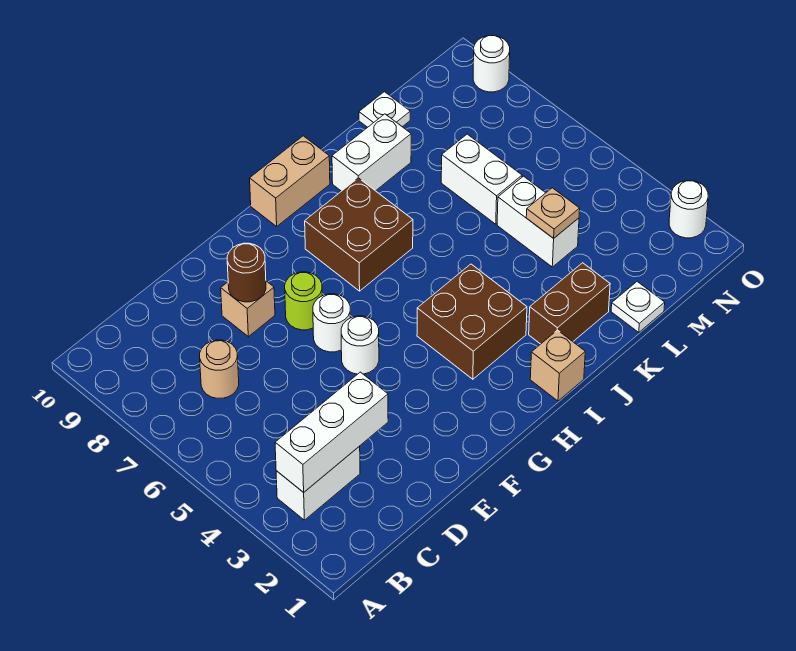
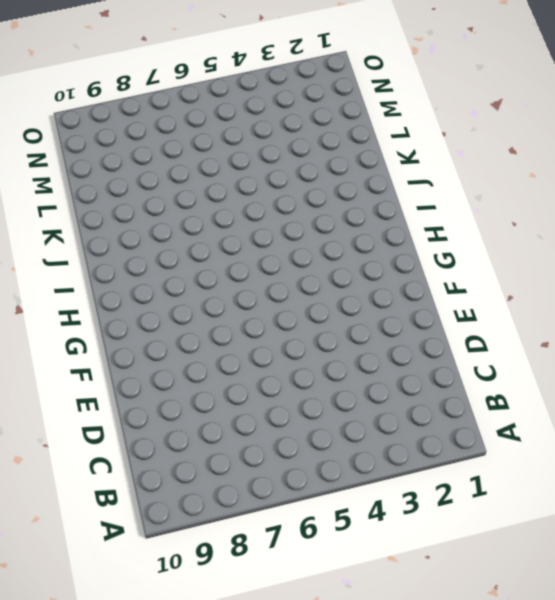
none -> white brick B3:C3 level 1
none -> tan round brick C7 level 1
none -> tan brick E8 level 1

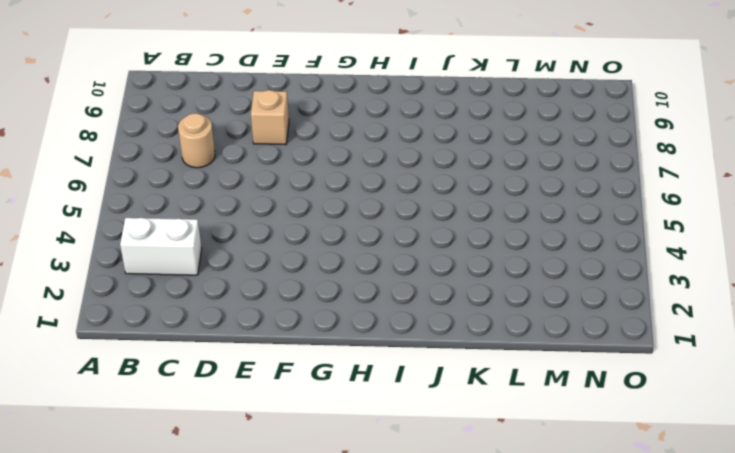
none -> white round brick F5 level 1
none -> white round brick F6 level 1
none -> lime round brick F7 level 1

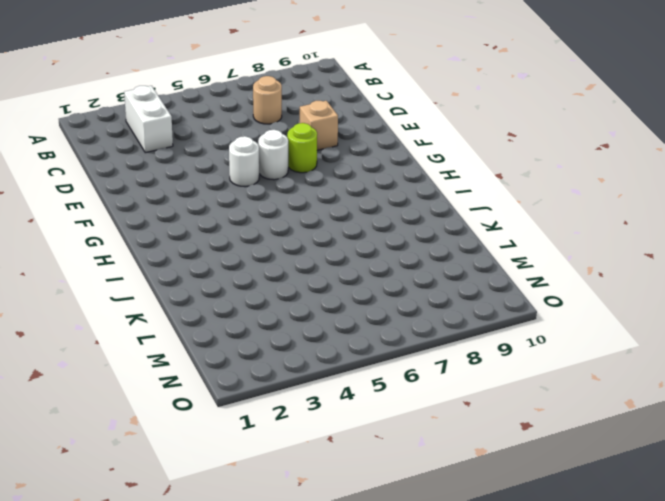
none -> brown brick H3:I4 level 1
none -> brown brick H7:I8 level 1
none -> tan brick H10:I10 level 1

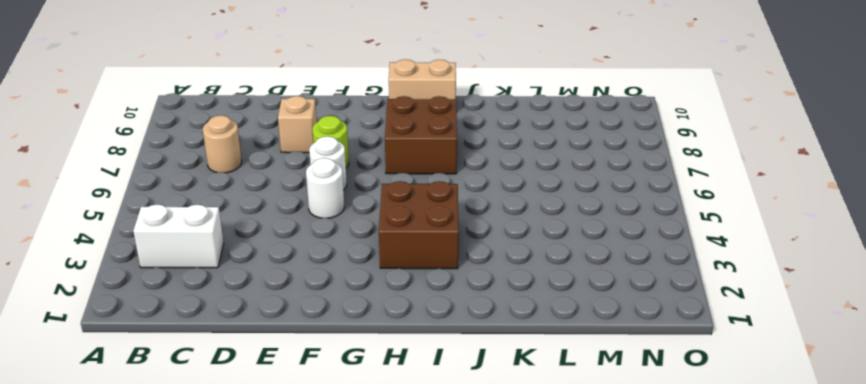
none -> tan brick I1 level 1
none -> brown brick J2:K2 level 1
none -> white brick J9:K9 level 1

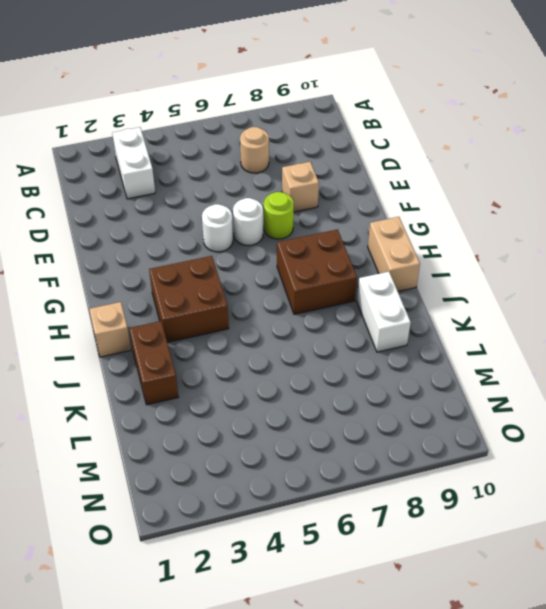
none -> white plate L1 level 1
none -> white brick L4:L5 level 1
none -> white brick L6:L7 level 1

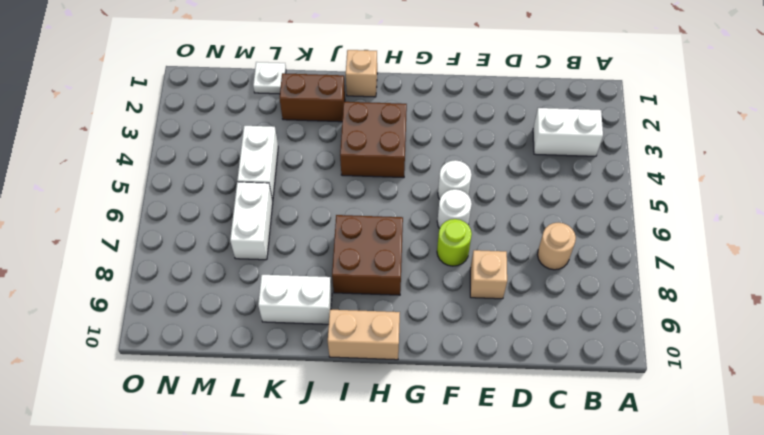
none -> white plate L10 level 1
none -> white round brick O2 level 1
none -> white round brick O9 level 1

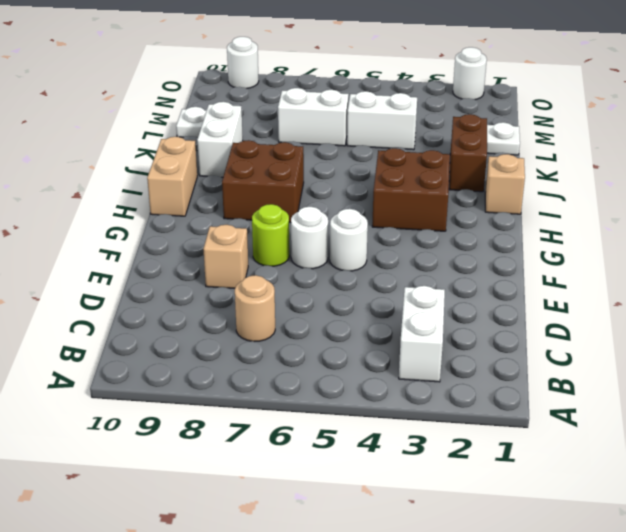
none -> white brick B3:D3 level 2
none -> brown round brick E8 level 2
none -> tan plate L4 level 2

